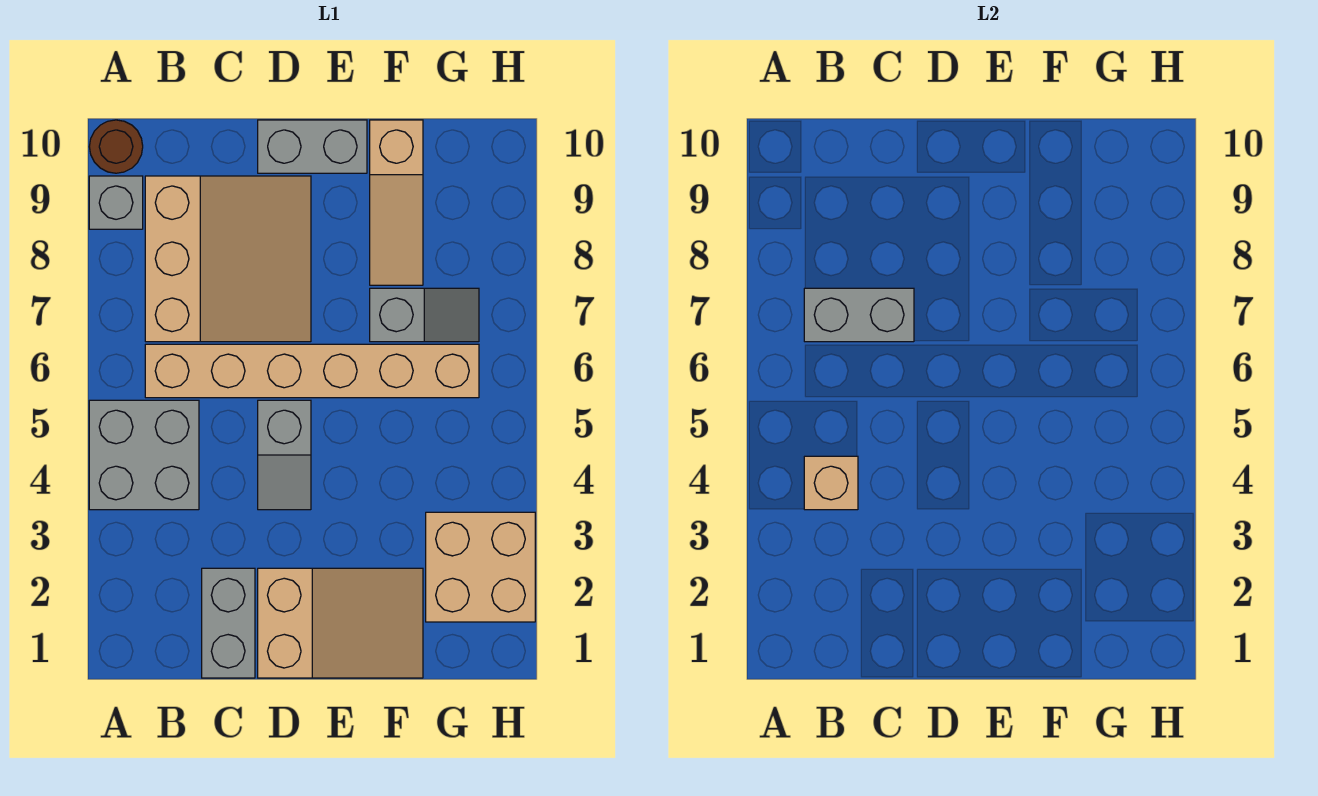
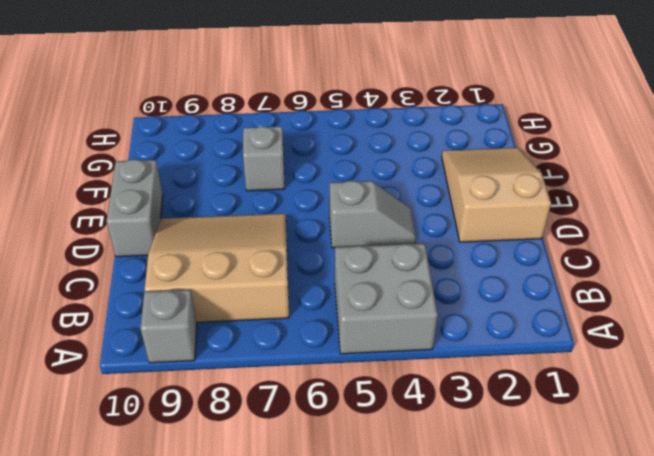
none -> brown round brick A10 level 1
none -> tan brick B6:G6 level 1
none -> grey brick C1:C2 level 1

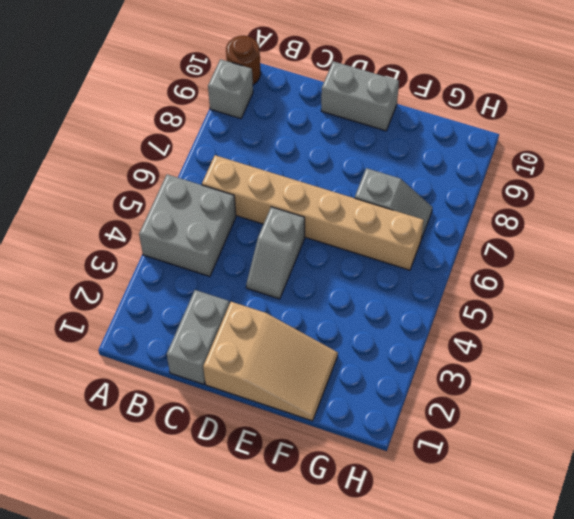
none -> tan slope B7:D9 level 1 top B
none -> tan slope F8:F10 level 1 top 10
none -> tan brick G2:H3 level 1

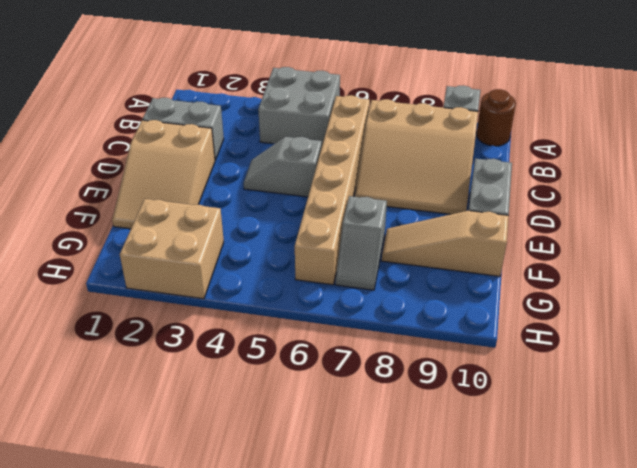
none -> tan brick B4 level 2
none -> grey brick B7:C7 level 2

